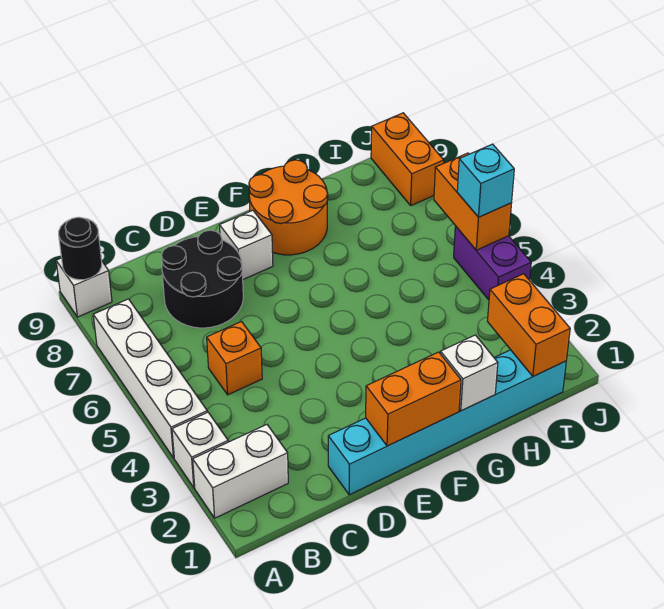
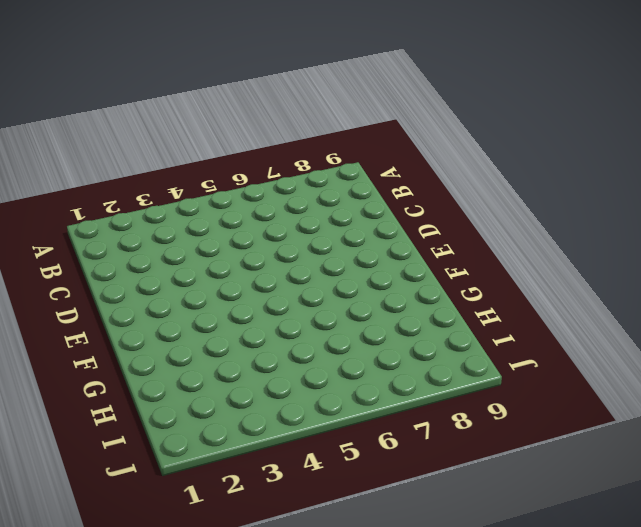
none -> white brick A2:B2 level 1
none -> white brick A3 level 1
none -> white brick A4:A7 level 1

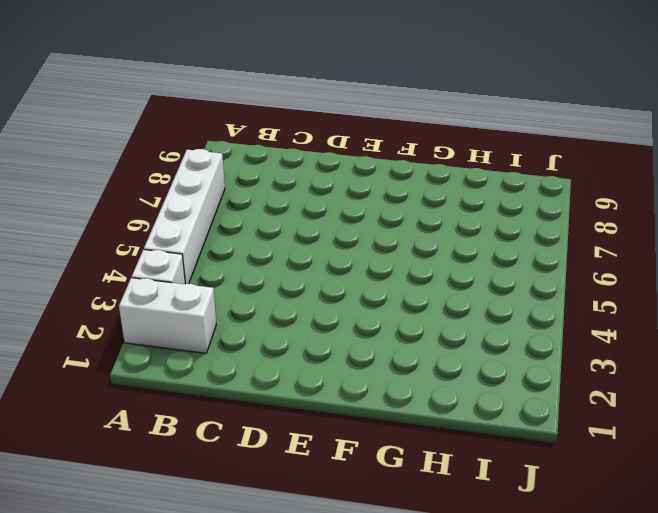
none -> white brick A9 level 1
none -> orange brick C5 level 1
none -> black round brick C7:D8 level 1

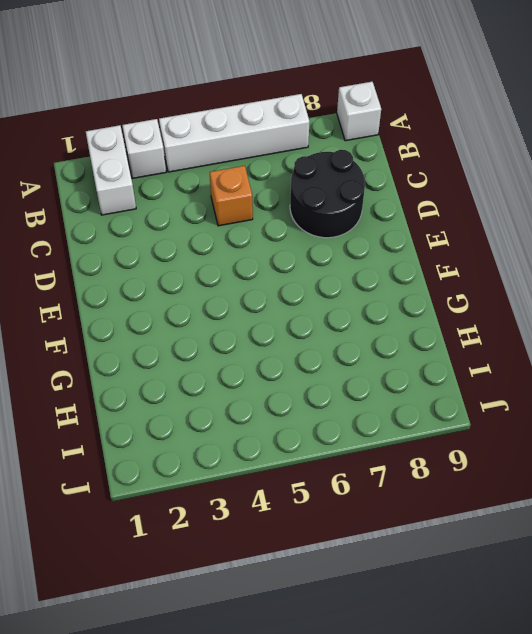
none -> cyan brick D1:I1 level 1
none -> white brick E8 level 1
none -> orange round brick F8:G9 level 1

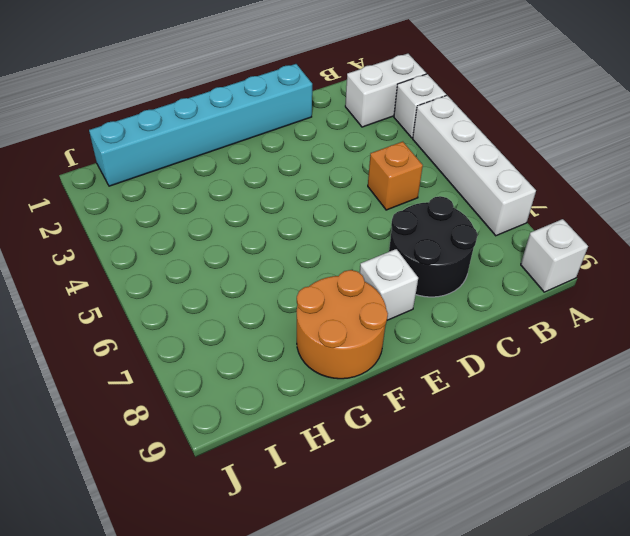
none -> purple brick J4:J5 level 1
none -> orange brick J8:J9 level 1
none -> black round brick A9 level 2

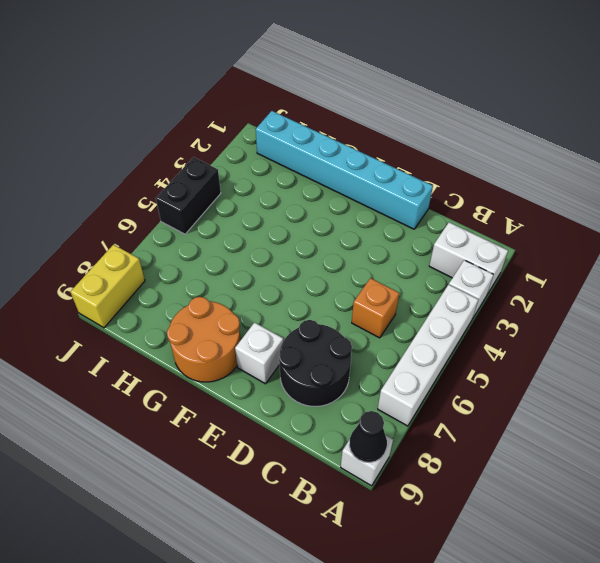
black cone A9 level 2 -> black round brick A9 level 2
black brick J4:J5 level 1 -> purple brick J4:J5 level 1
yellow brick J8:J9 level 1 -> orange brick J8:J9 level 1
none -> orange brick E1:F1 level 2
none -> white brick G1 level 2
none -> orange brick I1:I2 level 2

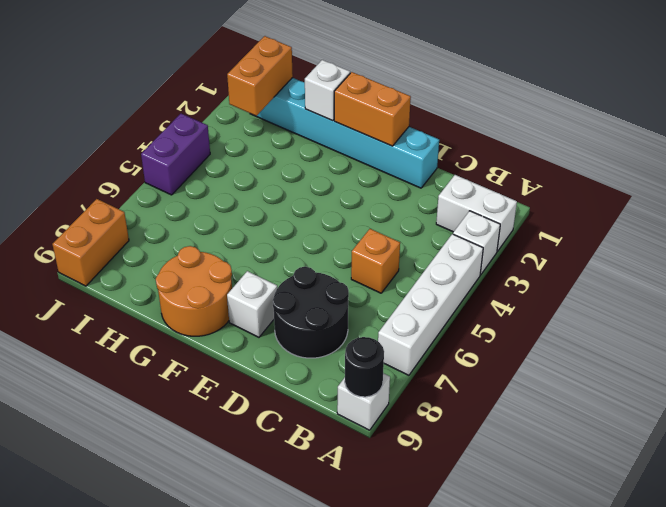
none -> orange brick J5:J6 level 2
none -> cyan brick J5 level 3

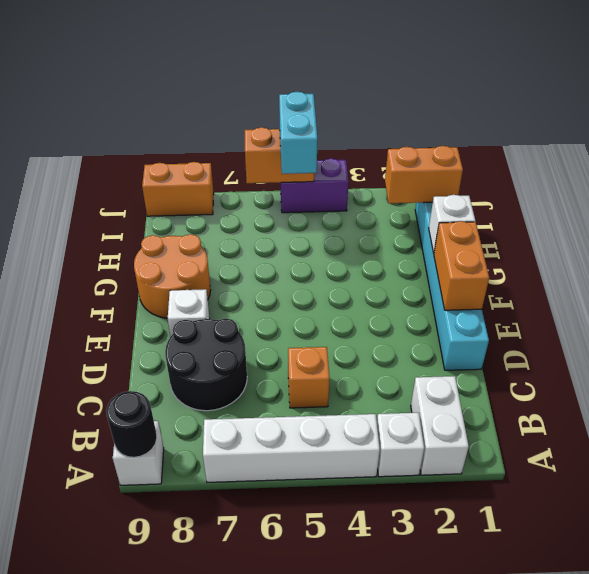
cyan brick I5:J5 level 3 -> cyan brick J5 level 3

